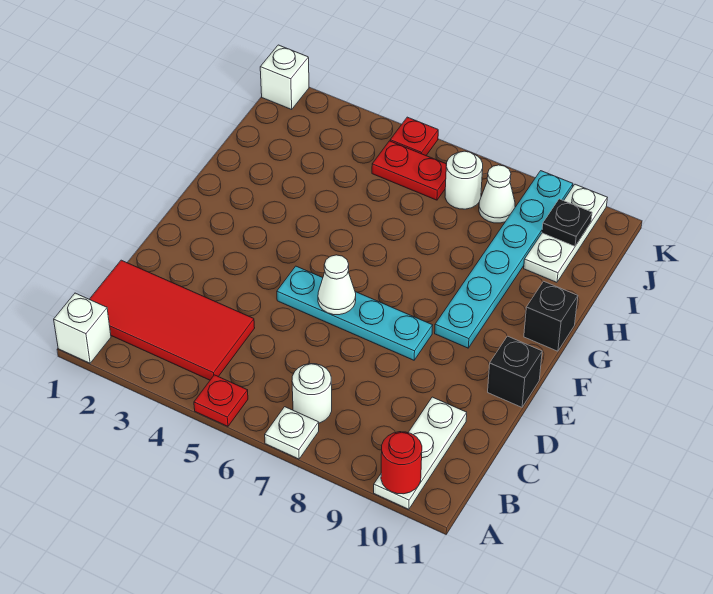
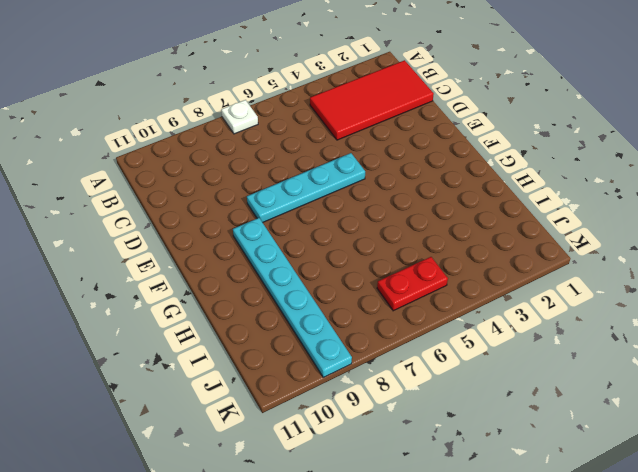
none -> white brick A1 level 1
none -> red plate A5 level 1
none -> white plate A10:C10 level 1

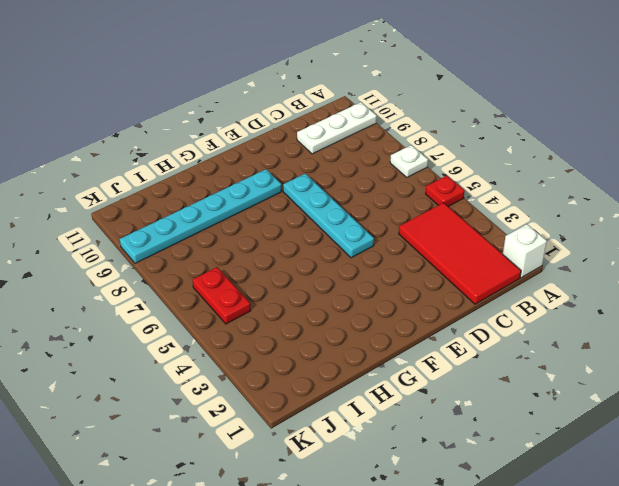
none -> white round brick B7 level 1
none -> black brick E11 level 1
none -> black brick G11 level 1

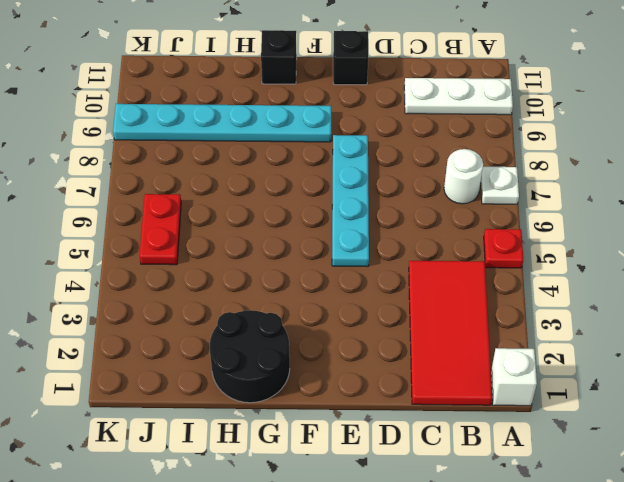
black round brick G1:H2 level 1 -> none
none -> white plate I10:K10 level 1
none -> white round brick J7 level 1
none -> white cone J8 level 1

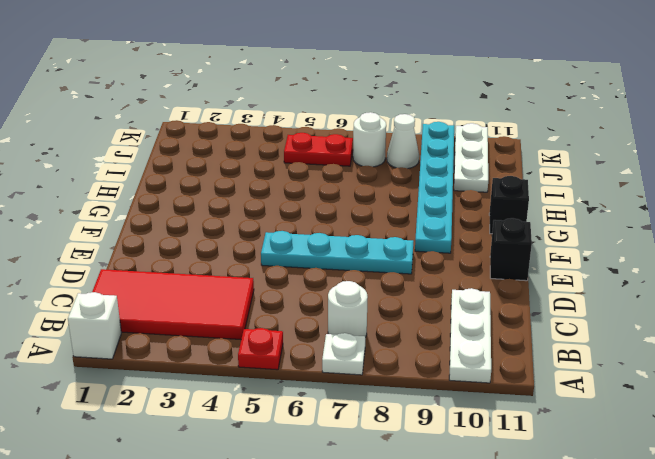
none -> white brick K1 level 1
none -> red plate K5 level 1
none -> red round brick A10 level 2

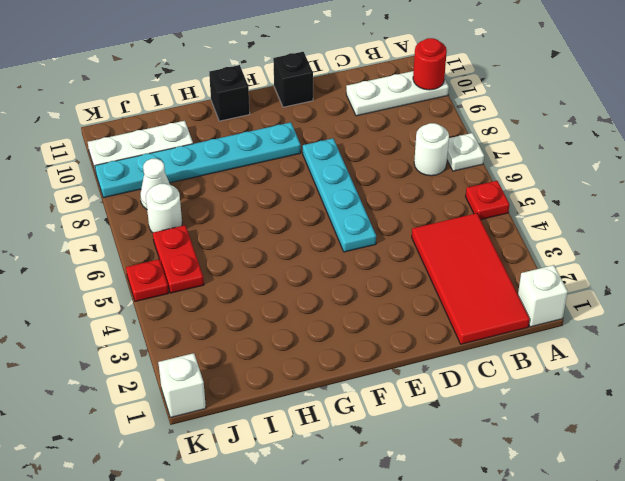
none -> white cone E6 level 2
none -> black plate J10 level 2

